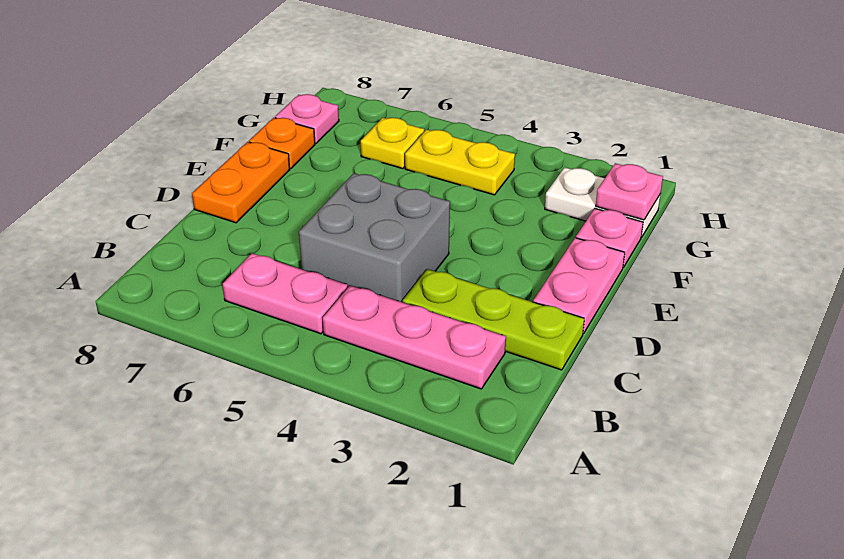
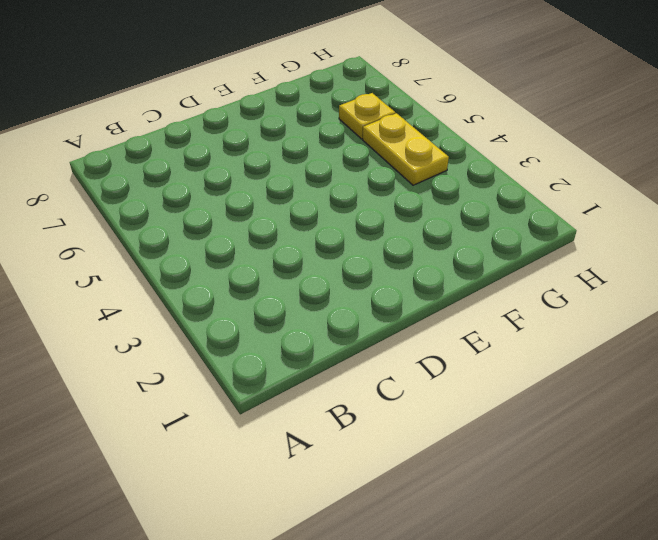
none -> pink plate B2:B4 level 1
none -> pink plate B5:B6 level 1
none -> lime plate C1:C3 level 1

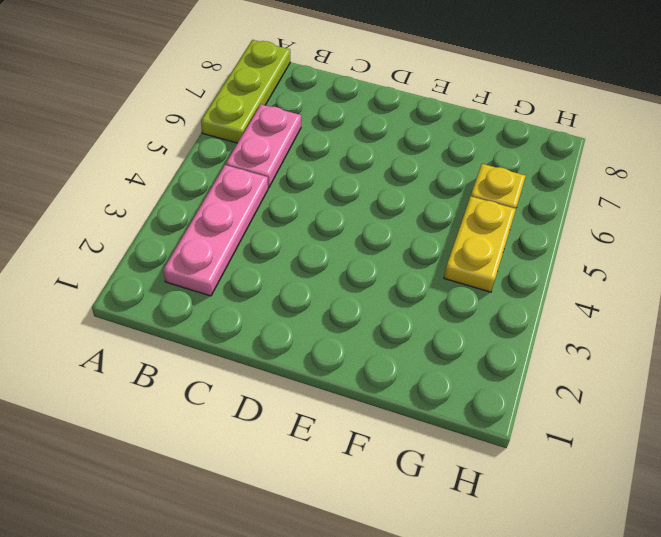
lime plate A6:A8 level 1 -> lime plate C1:C3 level 1
none -> grey brick C4:D5 level 1
none -> pink plate D1:E1 level 1
none -> orange plate D8:E8 level 1

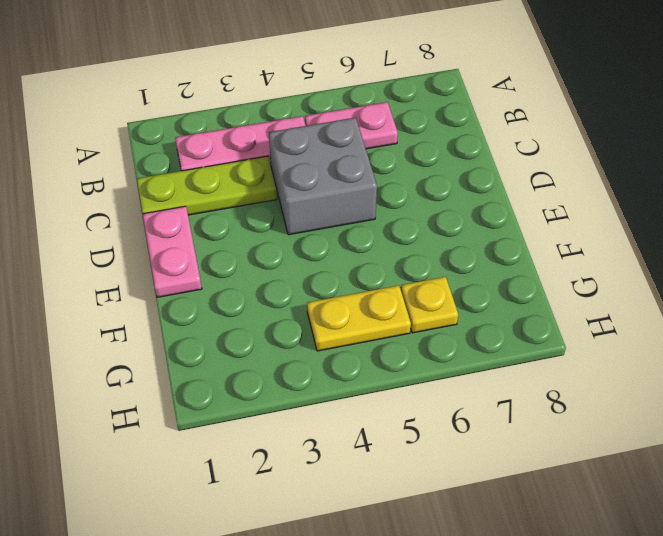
none -> orange plate D8:E8 level 1
none -> pink plate F1 level 1
none -> orange plate F8 level 1

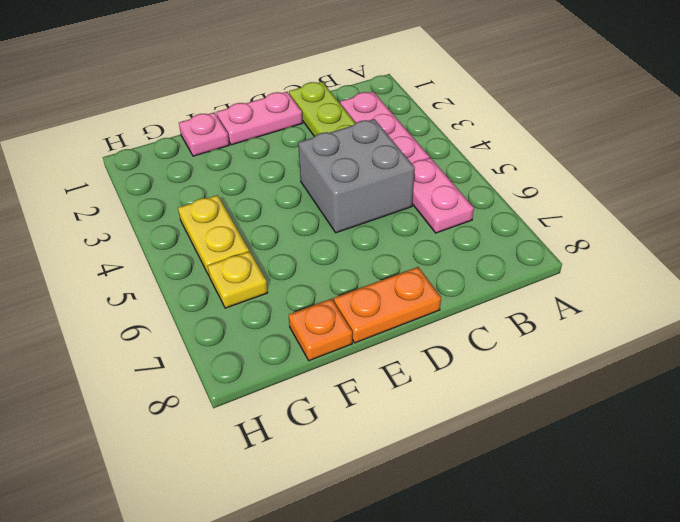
none -> white plate G1:G2 level 1
none -> pink plate G8 level 1
none -> pink plate G1 level 2

